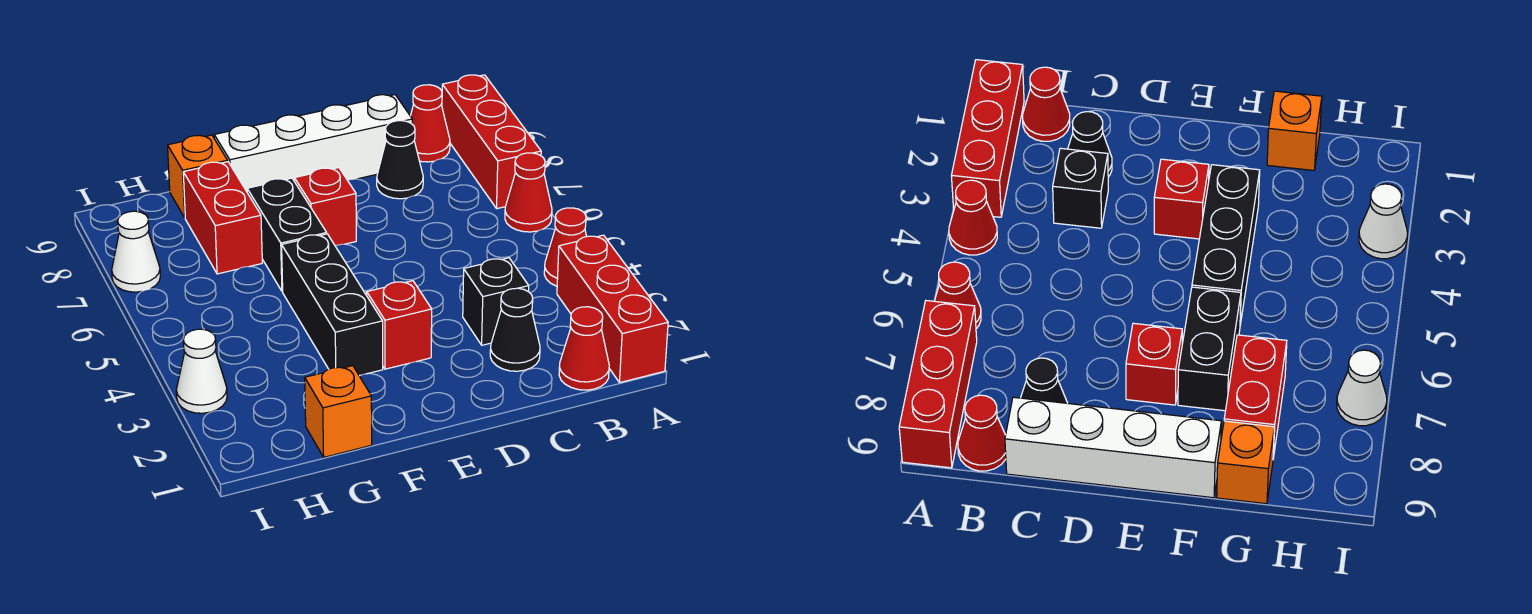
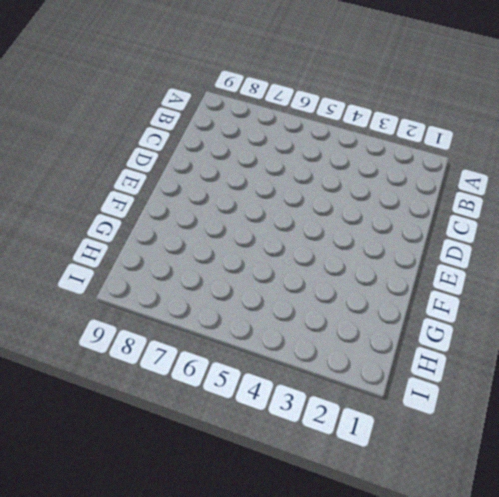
none -> red brick A1:A3 level 1
none -> red cone A4 level 1
none -> red cone A6 level 1

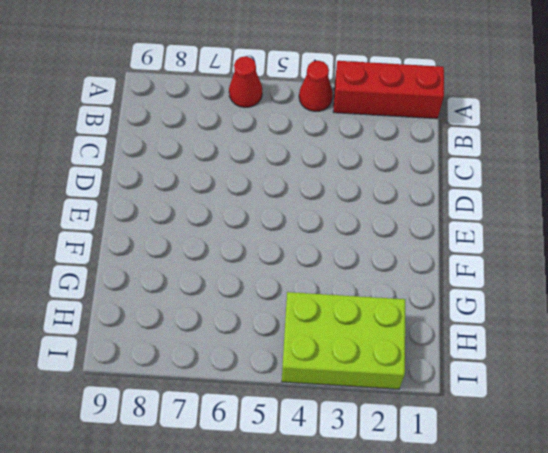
lime brick H2:I4 level 1 -> white cone I3 level 1
none -> red brick A7:A9 level 1
none -> red cone B1 level 1
none -> red cone B9 level 1

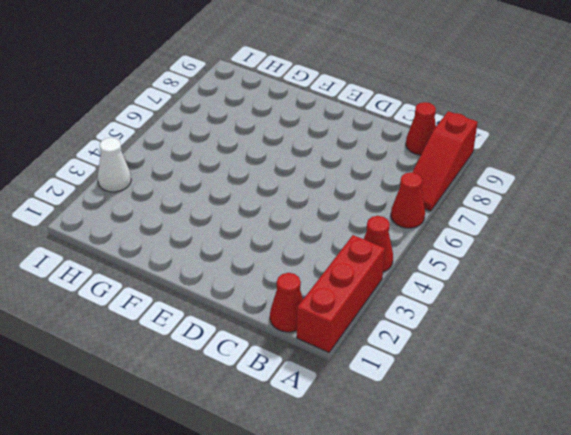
red slope A7:A9 level 1 top 9 -> red brick A7:A9 level 1
none -> black cone C2 level 1
none -> black brick C3 level 1
none -> black cone C8 level 1

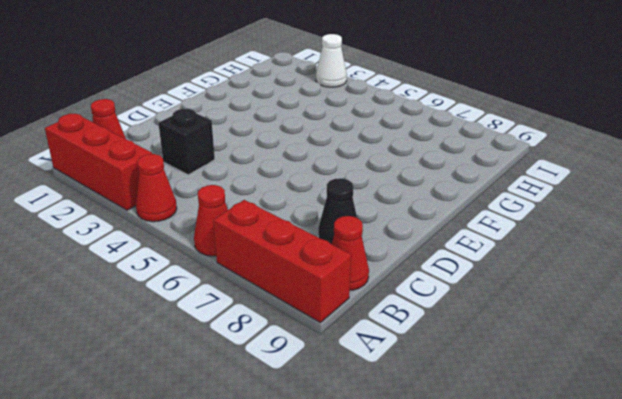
none -> black cone C2 level 1
none -> white brick C9:F9 level 1
none -> red brick E3 level 1

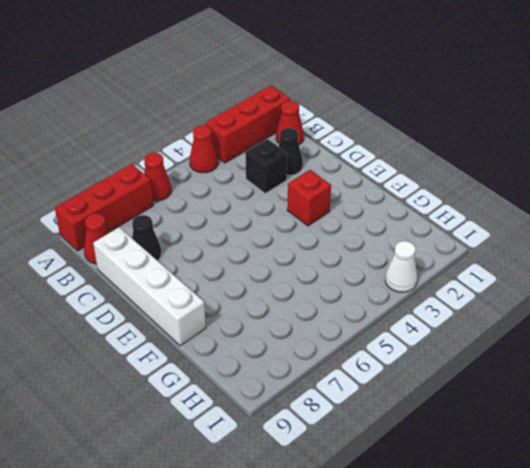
none -> red brick E7 level 1
none -> black brick F3:F5 level 1
none -> black brick F6:F7 level 1

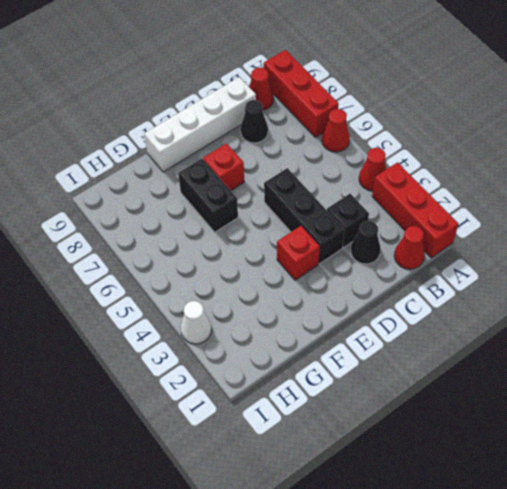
black brick D3:D5 level 1 -> black brick F3:F5 level 1
none -> orange brick G1 level 1
none -> red brick G7:G8 level 1
none -> orange brick G9 level 1

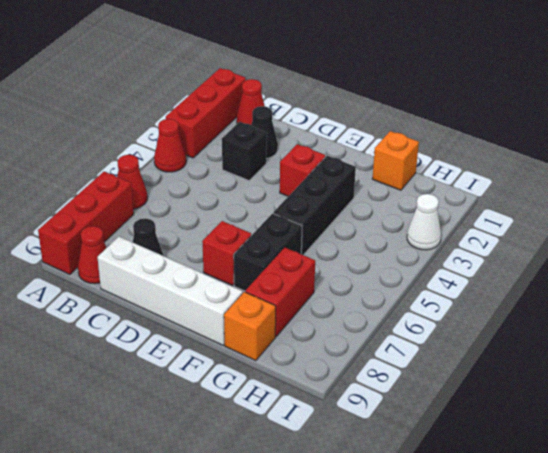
none -> white cone I7 level 1

